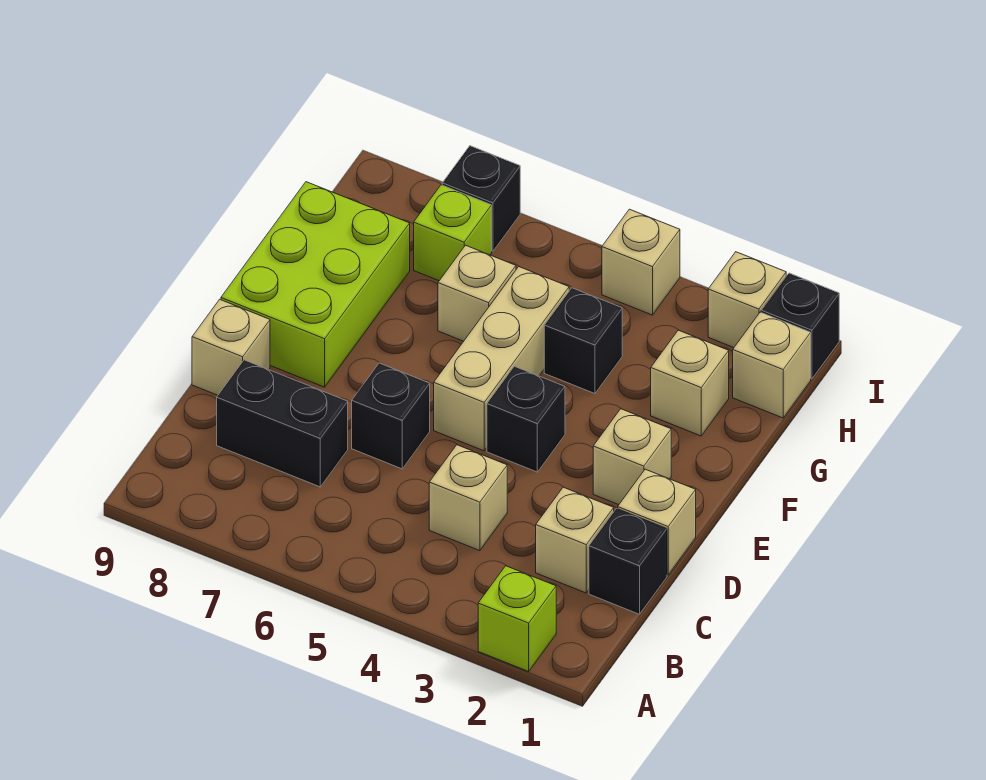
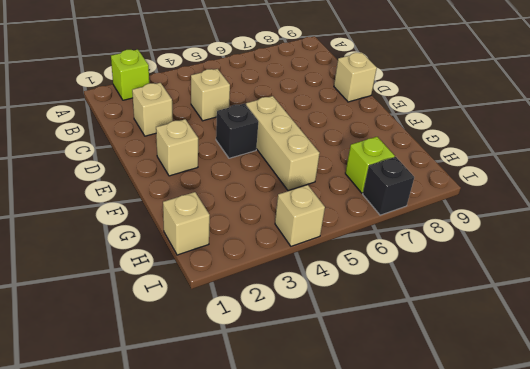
none -> black brick C1 level 1
none -> black brick C7:C8 level 1
none -> tan brick D1 level 1

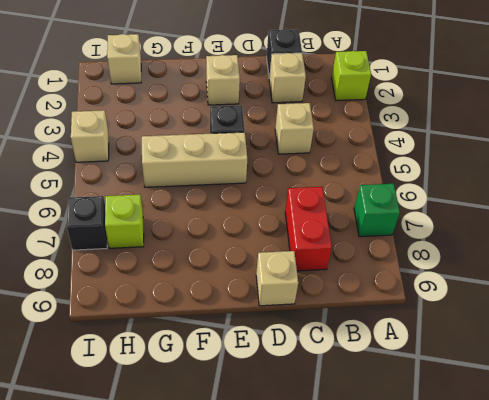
green brick A7 level 1 -> none
red brick C7:C8 level 1 -> black brick C7:C8 level 1
none -> tan brick D1 level 1
none -> black brick D6 level 1
none -> lime brick E8:G9 level 1

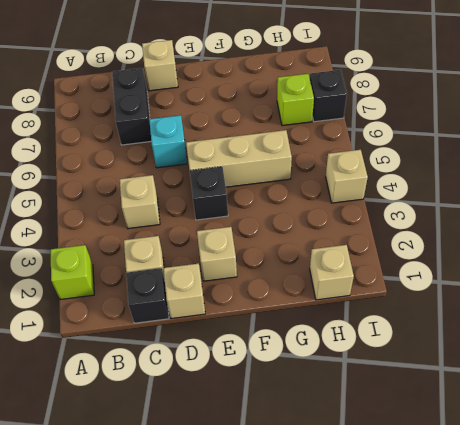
cyan brick D6 level 1 -> black brick D6 level 1
none -> lime brick E8:G9 level 1
none -> tan brick G2 level 1
none -> black brick G4 level 1

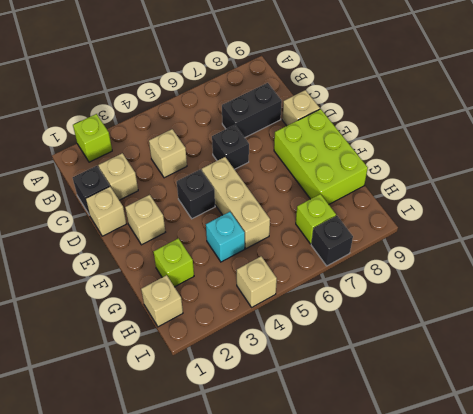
lime brick G2 level 1 -> tan brick G2 level 1
cyan brick G4 level 1 -> black brick G4 level 1
none -> tan brick G6 level 1
none -> black brick I1 level 1
none -> tan brick I2 level 1

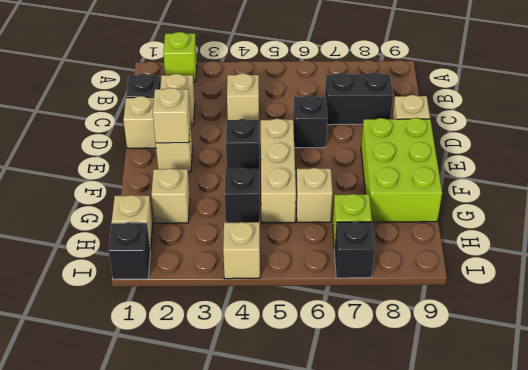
tan brick E2 level 2 -> tan brick I2 level 1

